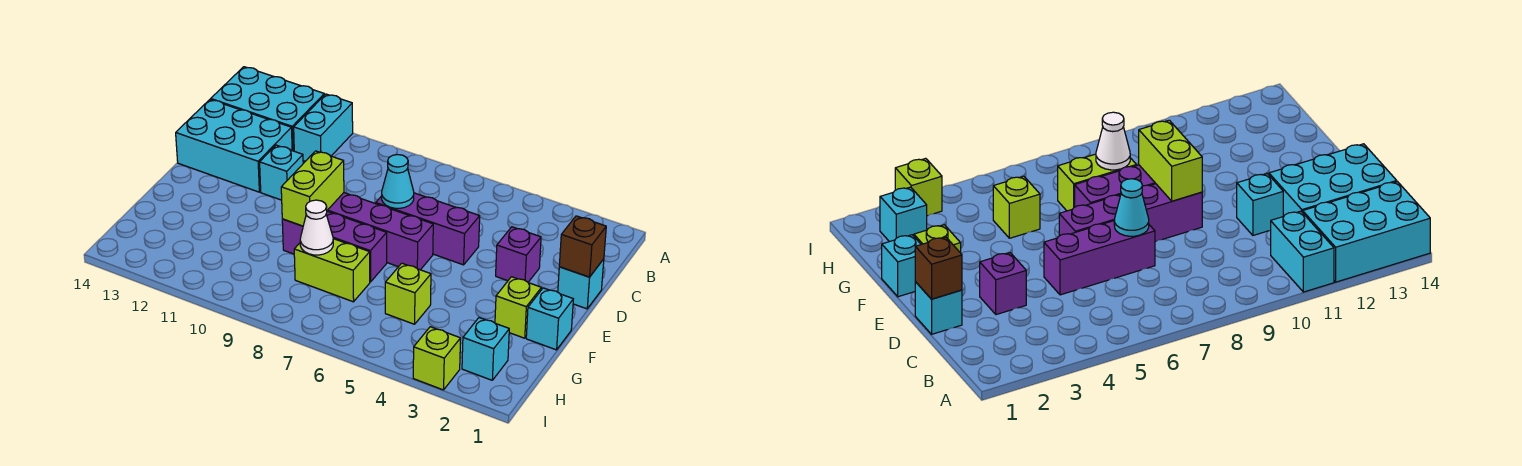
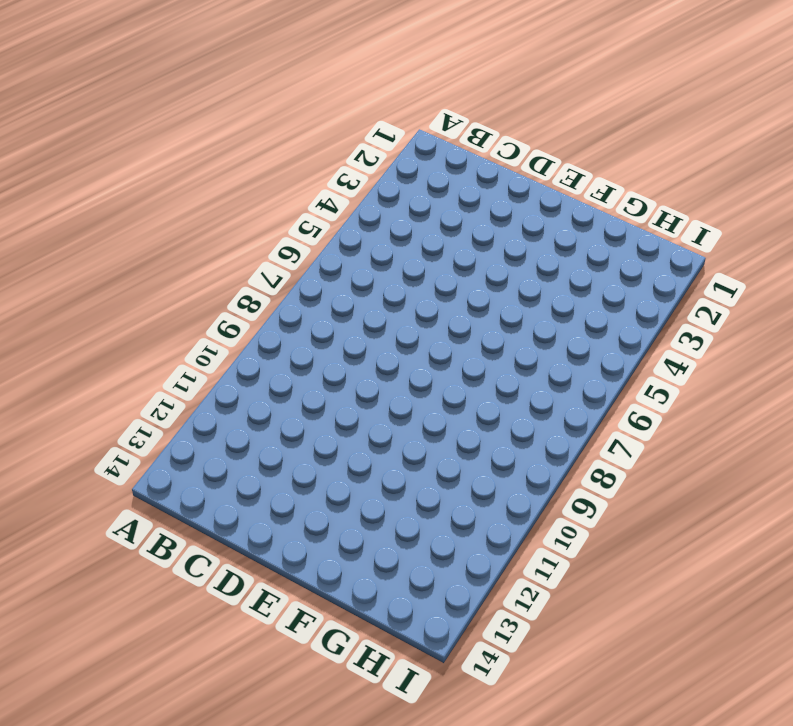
none -> cyan brick A11:B11 level 1
none -> cyan brick A12:B14 level 1
none -> cyan brick C12:D14 level 1

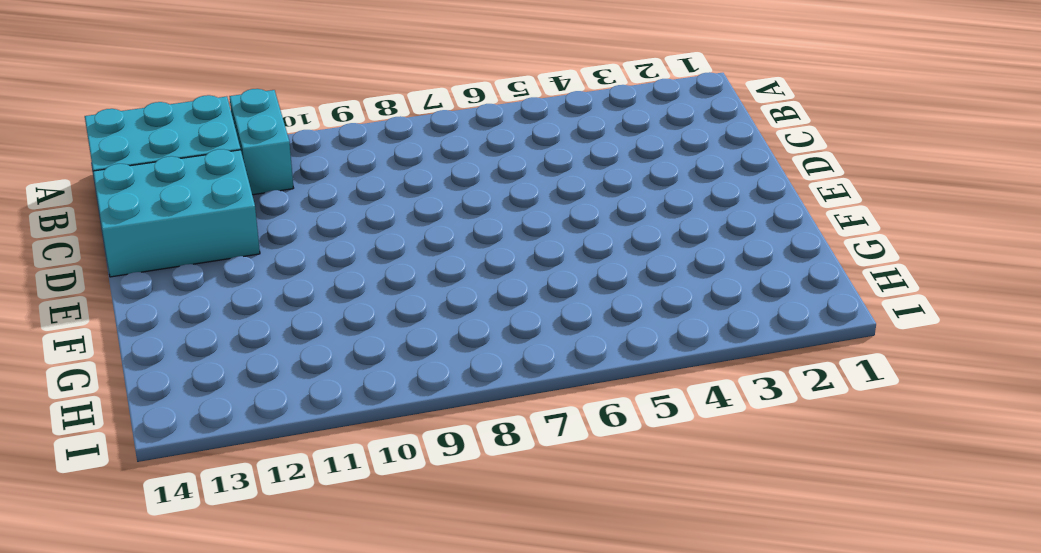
none -> cyan brick D1 level 1
none -> purple brick D3 level 1
none -> purple brick D5:D7 level 1

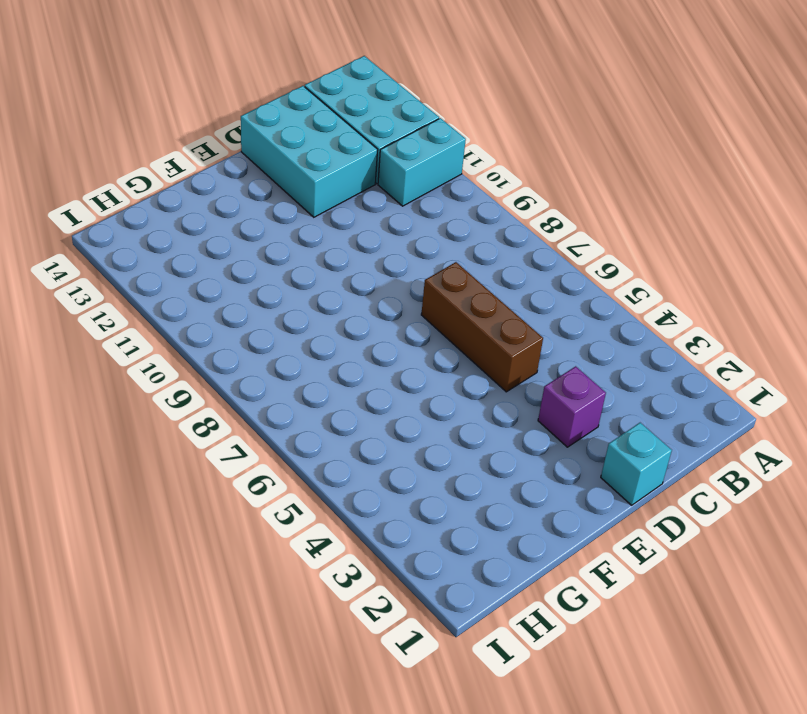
brown brick D5:D7 level 1 -> purple brick D5:D7 level 1
none -> cyan brick D11 level 1
none -> purple brick E6:E9 level 1
none -> cyan brick F1 level 1

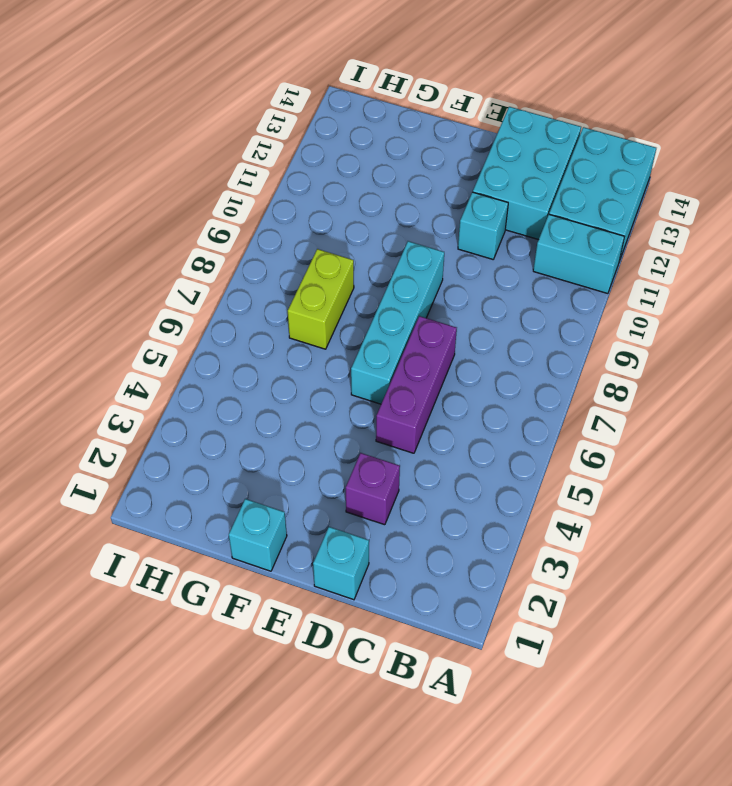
cyan brick E6:E9 level 1 -> purple brick E6:E9 level 1
none -> lime brick F2 level 1
none -> purple brick F7:F9 level 1
none -> lime brick G5 level 1

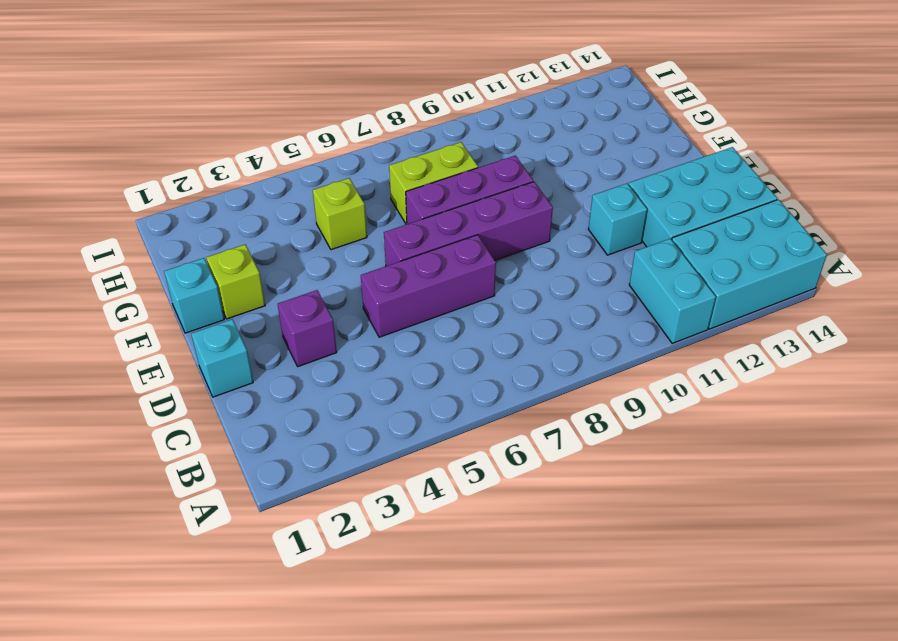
none -> cyan brick H2 level 1
none -> lime brick I3 level 1
none -> brown brick D1 level 2

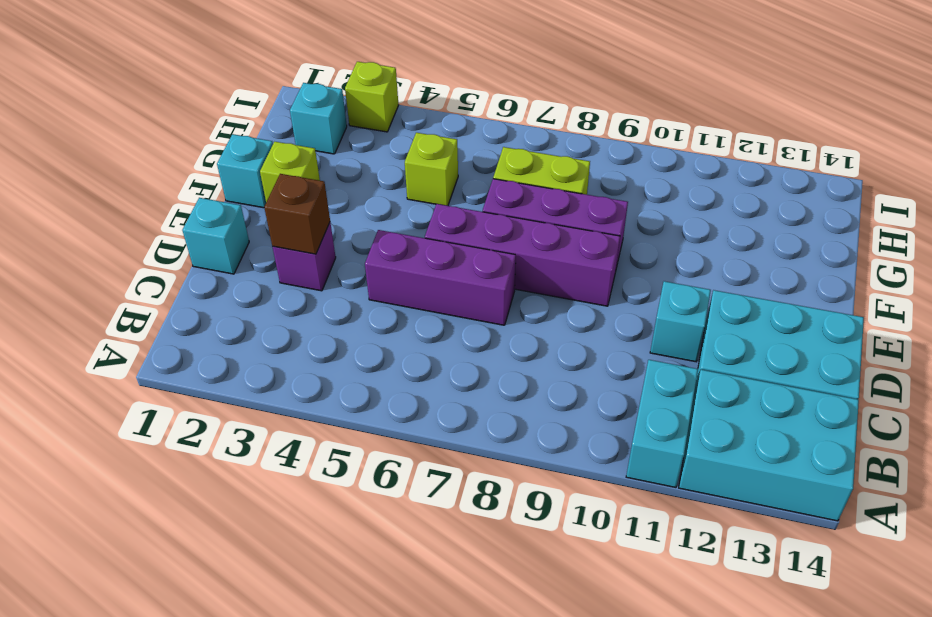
brown brick D3 level 2 -> brown brick D1 level 2
none -> cyan cone D7 level 2
none -> lime brick E9:F9 level 2
none -> white cone G8 level 2

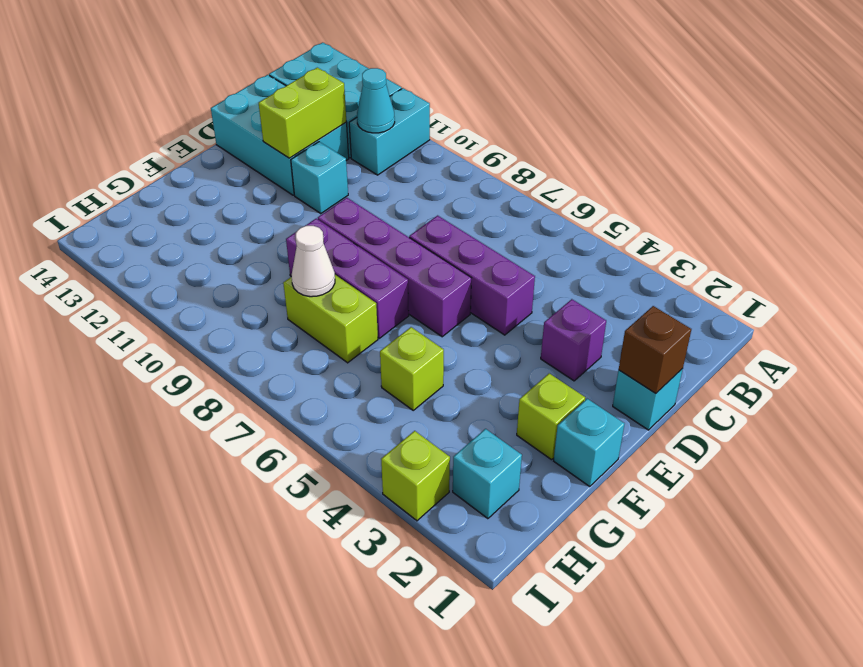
cyan cone B11 level 2 -> cyan cone D7 level 2
lime brick C12:D12 level 2 -> lime brick E9:F9 level 2

